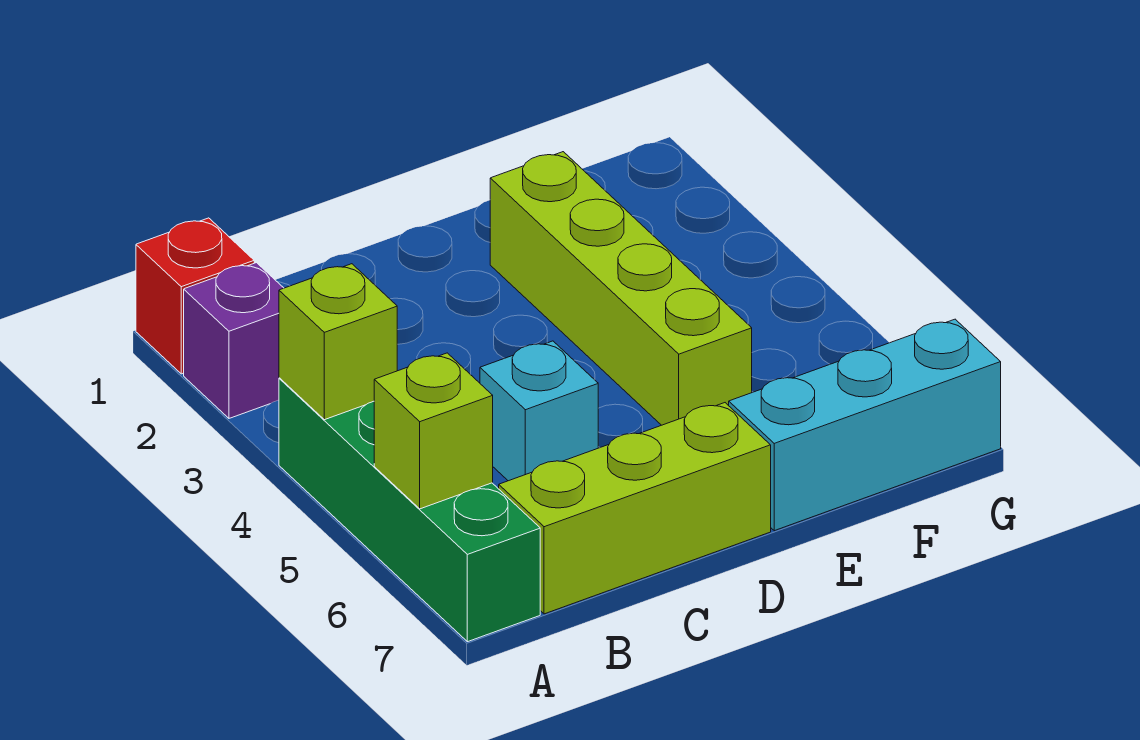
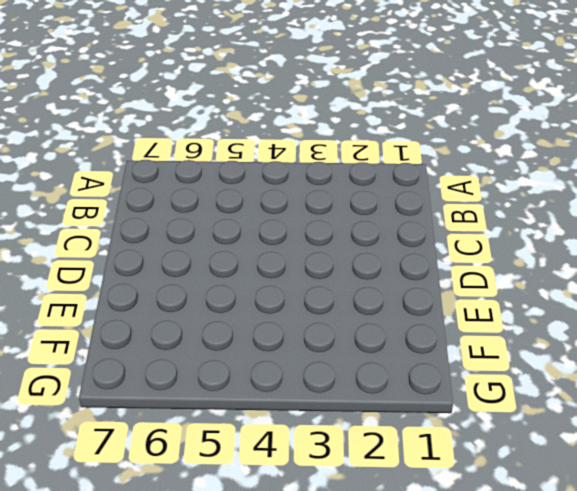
none -> red brick A1 level 1
none -> purple brick A2 level 1

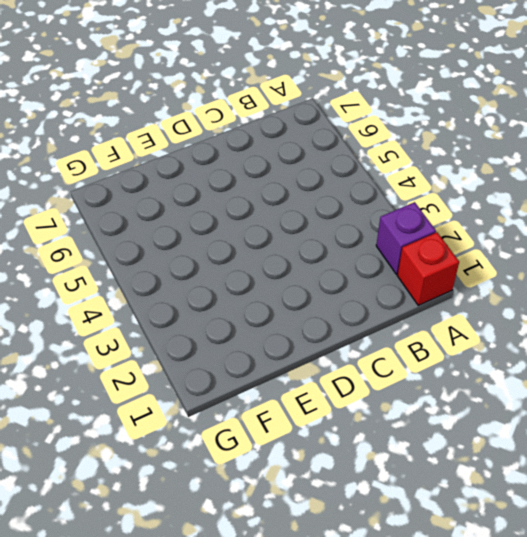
none -> green brick A4:A7 level 1
none -> lime brick B7:D7 level 1

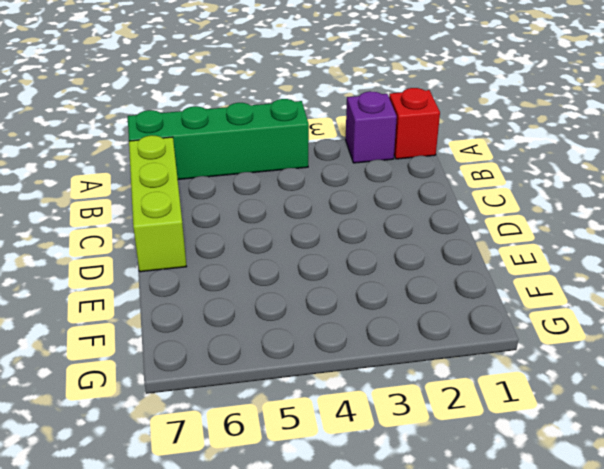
none -> cyan brick C5 level 1
none -> lime brick E2:E5 level 1

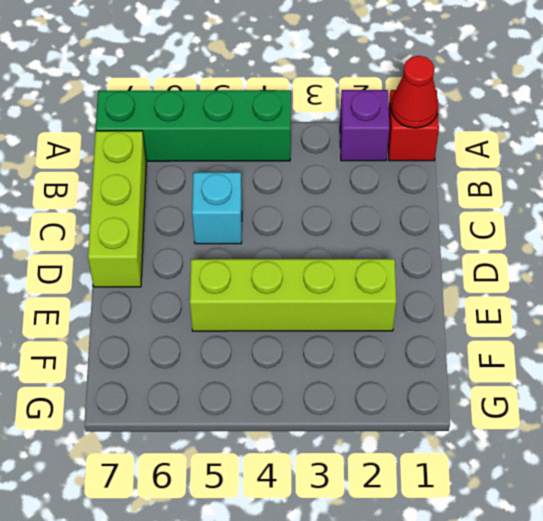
red cone A1 level 2 -> none
none -> cyan brick E7:G7 level 1
none -> lime brick A4 level 2

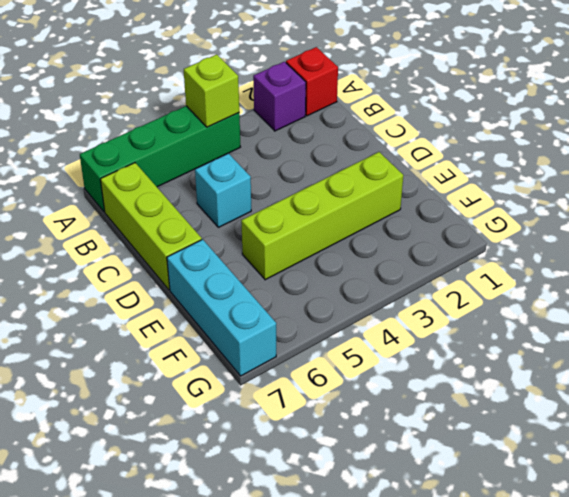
none -> lime brick A6 level 2

